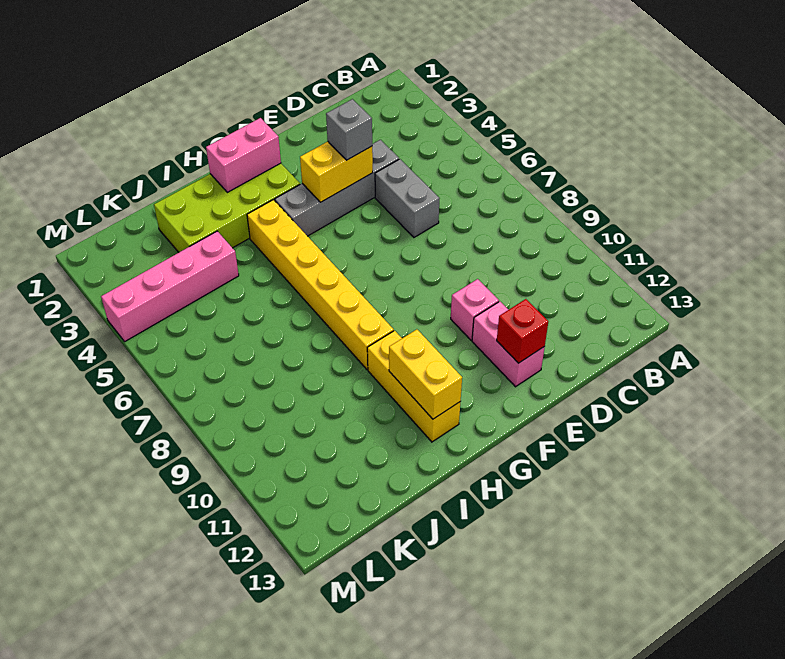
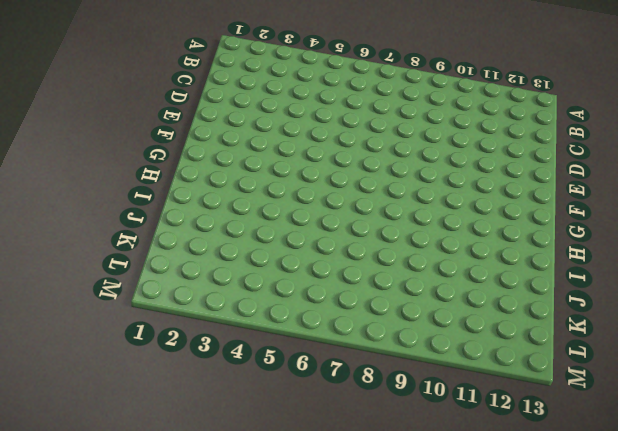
none -> grey brick D4:G4 level 1
none -> grey brick D5:D6 level 1
none -> pink brick E10 level 1

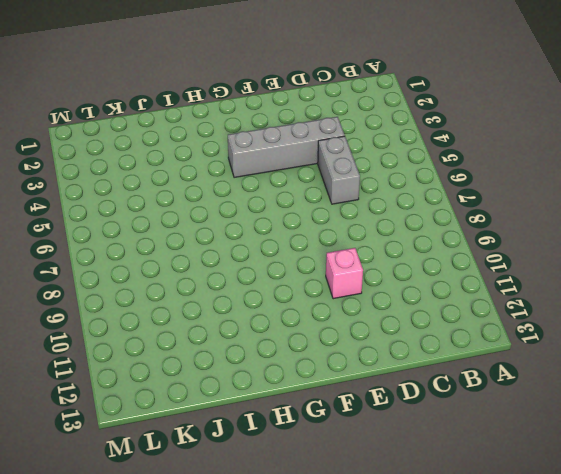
none -> pink brick E11:E12 level 1
none -> lime brick G2:J3 level 1
none -> yellow brick H4:H9 level 1

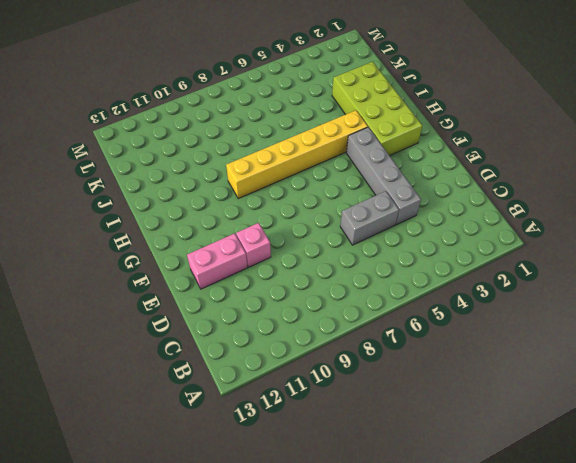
none -> yellow brick H10:H12 level 1
none -> pink brick J4:M4 level 1
none -> yellow brick E4:F4 level 2

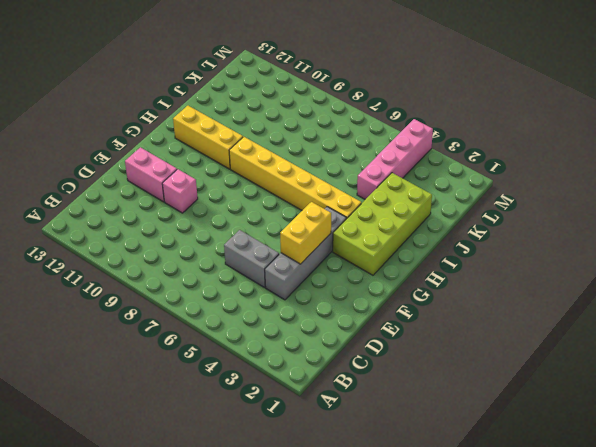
none -> red brick E12 level 2
none -> pink brick G2:H2 level 2
none -> yellow brick H11:H12 level 2

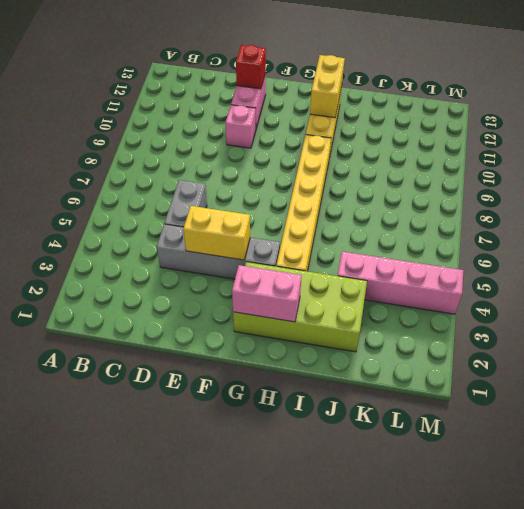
none -> grey brick E4 level 3

